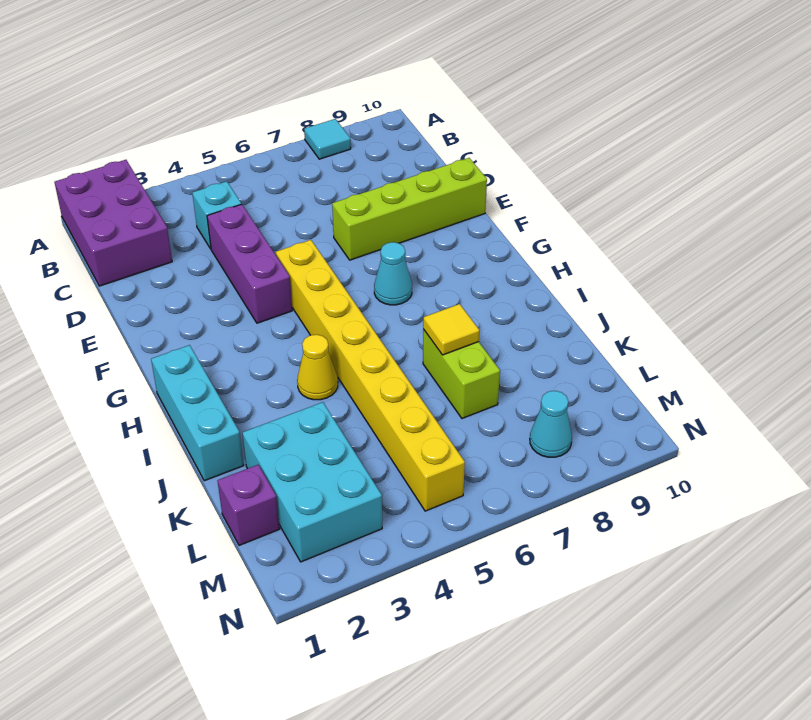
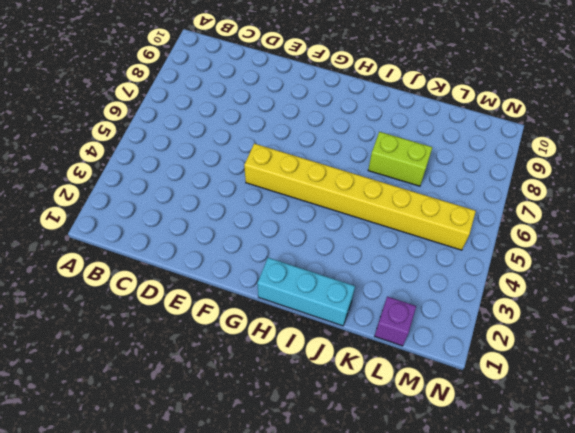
none -> purple brick A1:C2 level 1
none -> cyan tile A8 level 1
none -> cyan brick C4 level 1

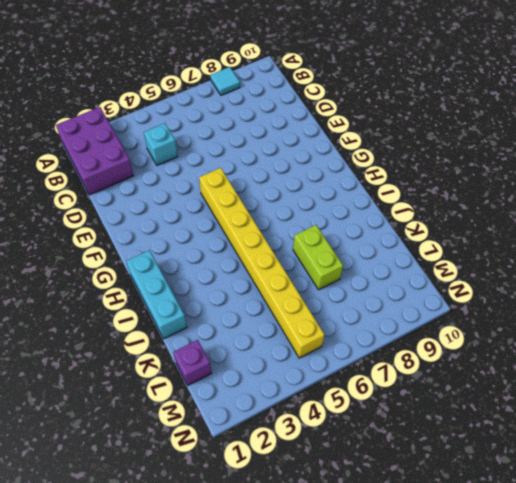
none -> purple brick D4:F4 level 1
none -> lime brick E7:E10 level 1
none -> cyan cone G7 level 1

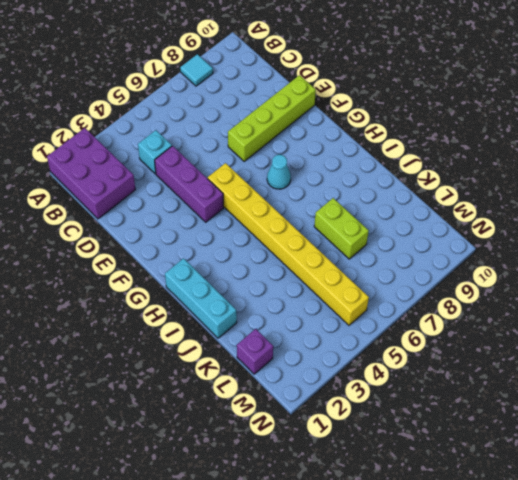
none -> yellow cone I4 level 1
none -> cyan brick K2:M3 level 1
none -> cyan cone M8 level 1

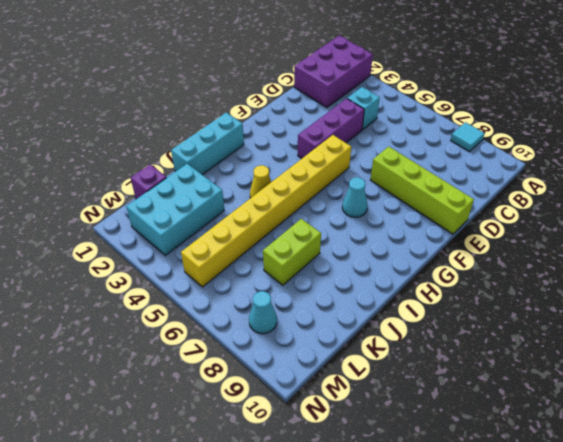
none -> yellow tile J7 level 2

